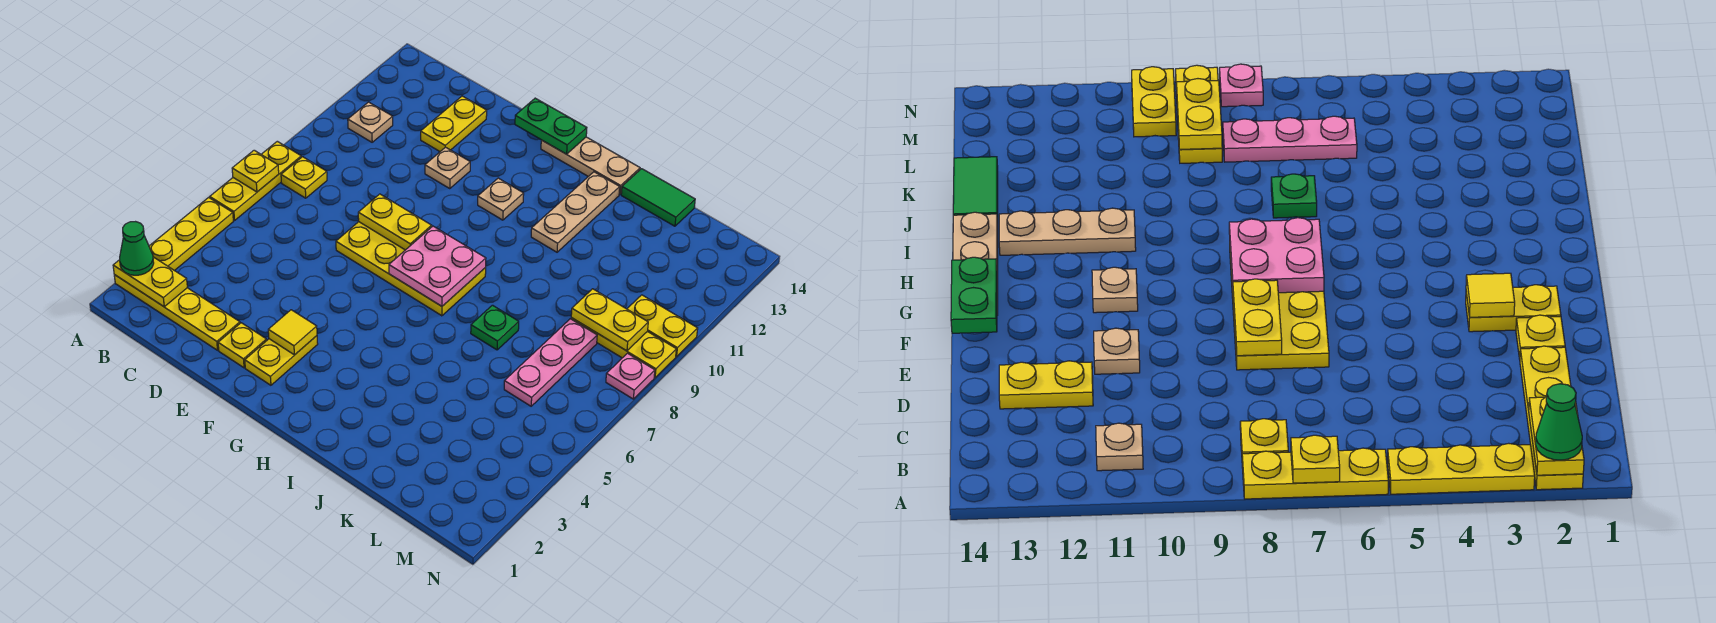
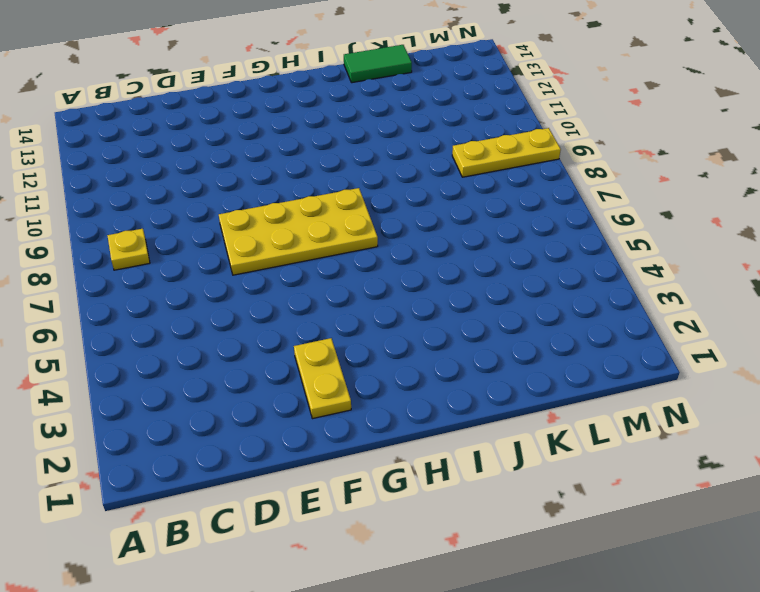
none -> yellow plate A2:D2 level 1
none -> yellow plate A3:A5 level 1
none -> yellow plate A6:A8 level 1

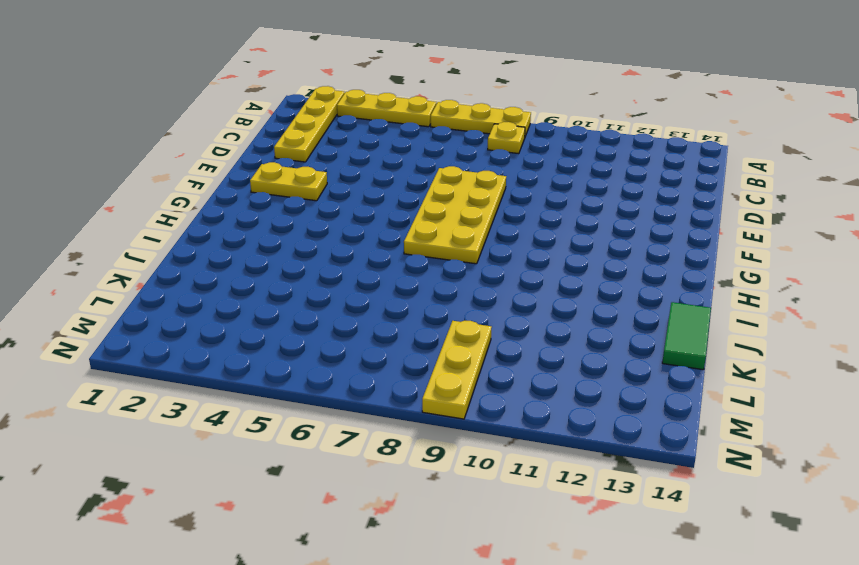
none -> tan plate B11 level 1
none -> yellow plate D12:D13 level 1
none -> yellow plate E2 level 1

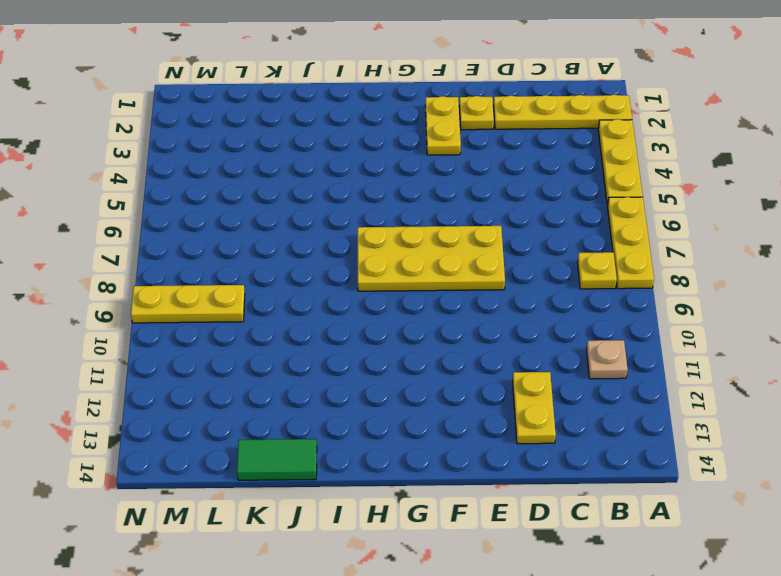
none -> tan plate E11 level 1
none -> tan plate G11 level 1
none -> tan plate G14:I14 level 1

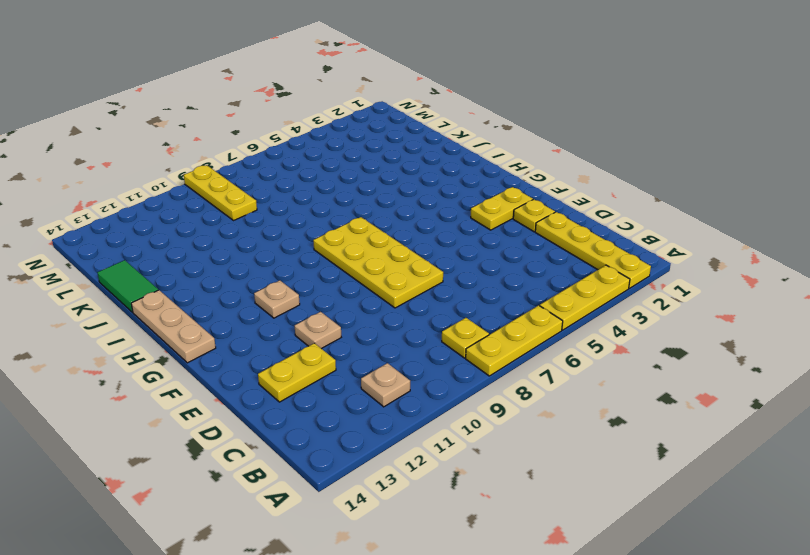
none -> tan plate I11:I13 level 1
none -> green plate J7 level 1
none -> pink plate L6:L8 level 1

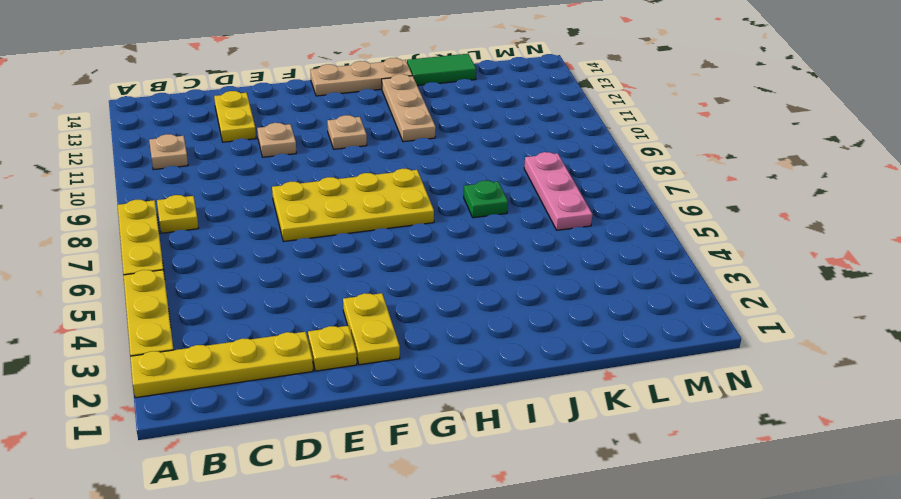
none -> yellow plate L9:N9 level 1
none -> yellow plate M10:N10 level 1
none -> pink plate N8 level 1

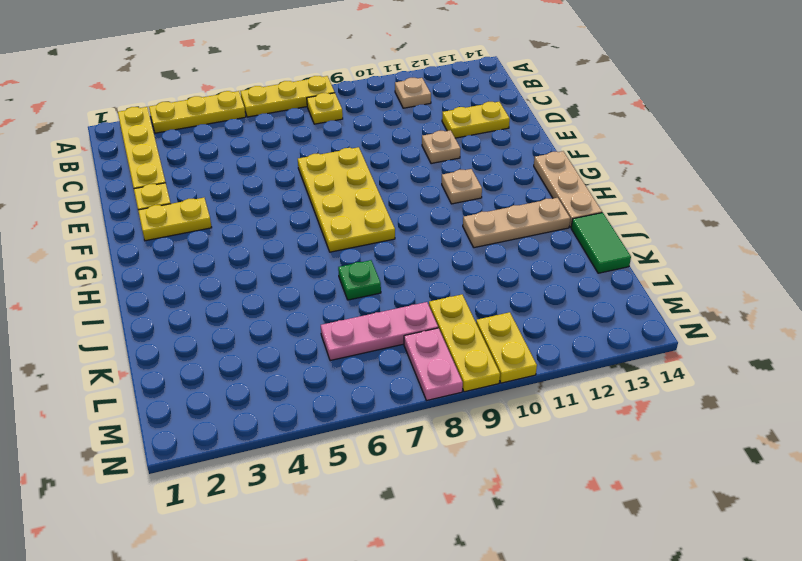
pink plate M8:N8 level 1 -> pink plate N8 level 1
none -> yellow plate A2:B2 level 2
none -> yellow plate A7 level 2
none -> yellow plate E8:F8 level 2

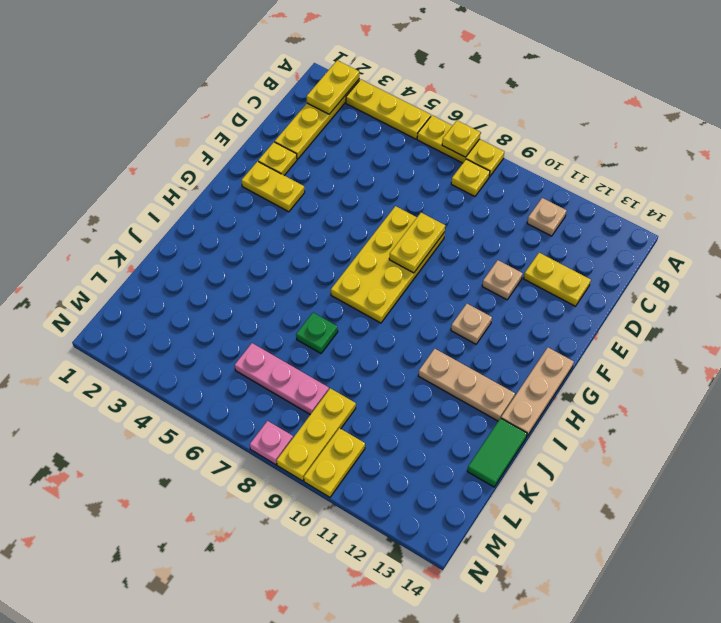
none -> yellow tile F3 level 2
none -> green plate F14:G14 level 2
none -> pink plate G7:H8 level 2

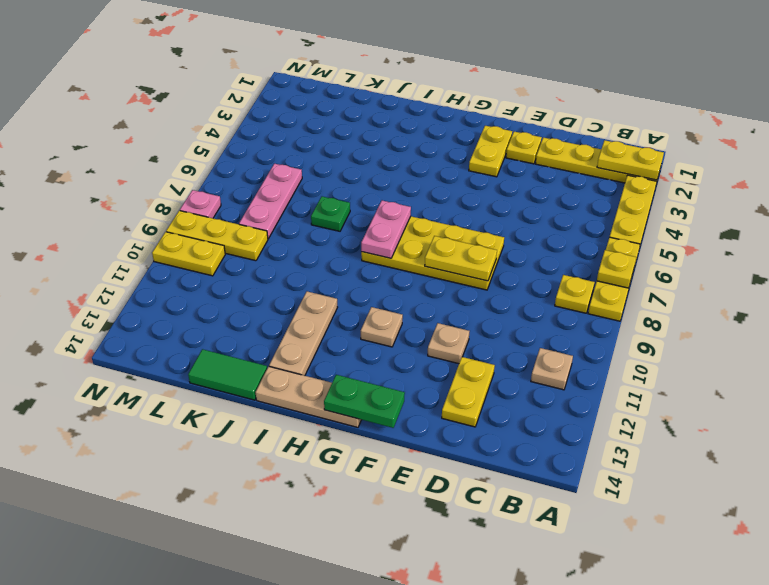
pink plate H7:H8 level 2 -> pink plate G7:H8 level 2
none -> yellow tile F3 level 2
none -> yellow plate L9:M9 level 2
none -> green cone A2 level 3

